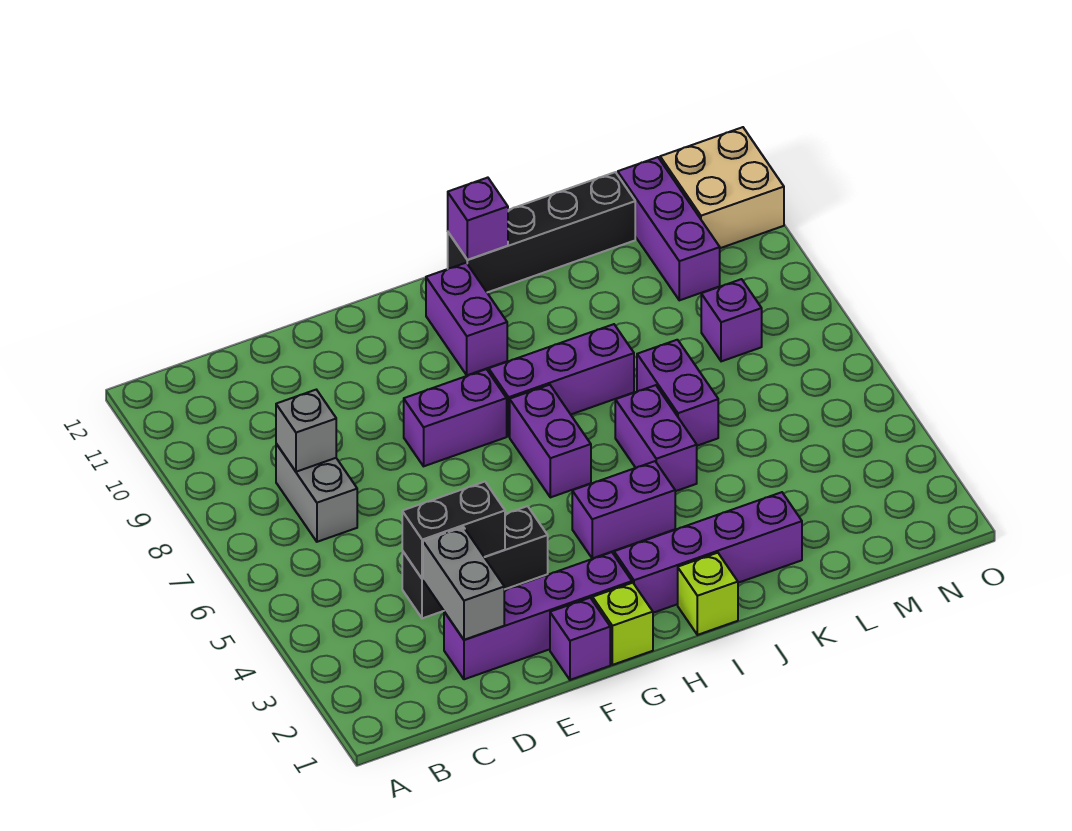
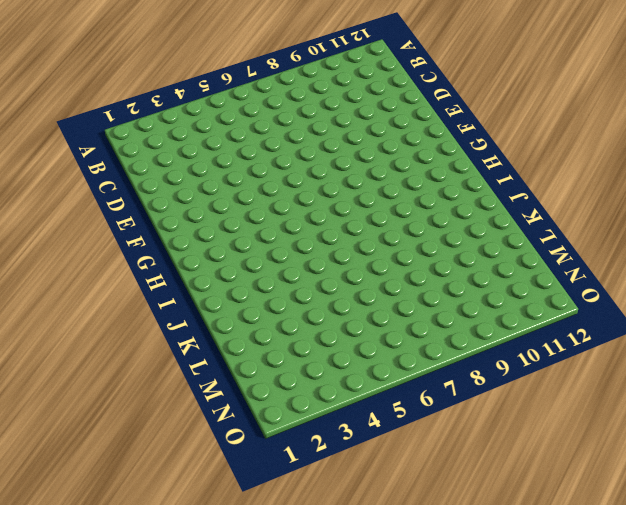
none -> grey brick C7:C8 level 1
none -> purple brick D2:G2 level 1
none -> black brick D4:F4 level 1

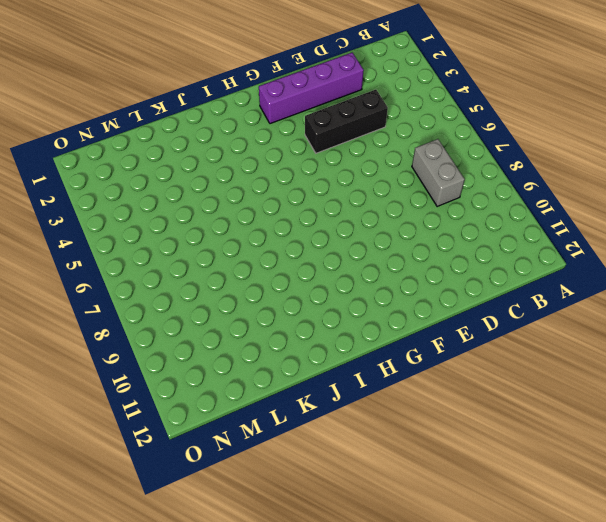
none -> purple brick F1 level 1
none -> purple brick F8:G8 level 1
none -> lime brick G1 level 1

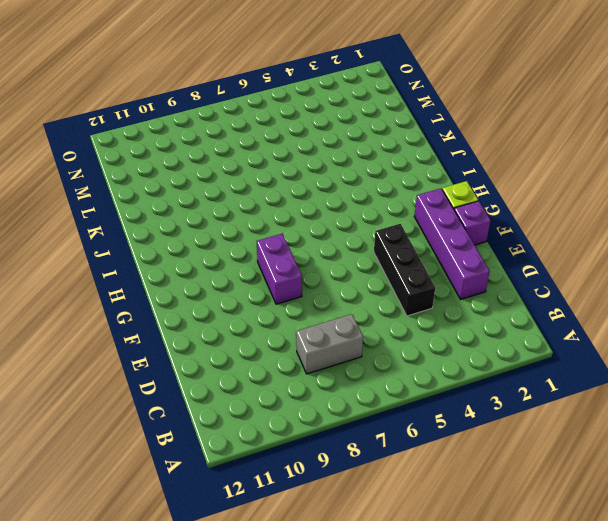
none -> purple brick H2:K2 level 1
none -> purple brick H4:I4 level 1
none -> purple brick H6:H7 level 1

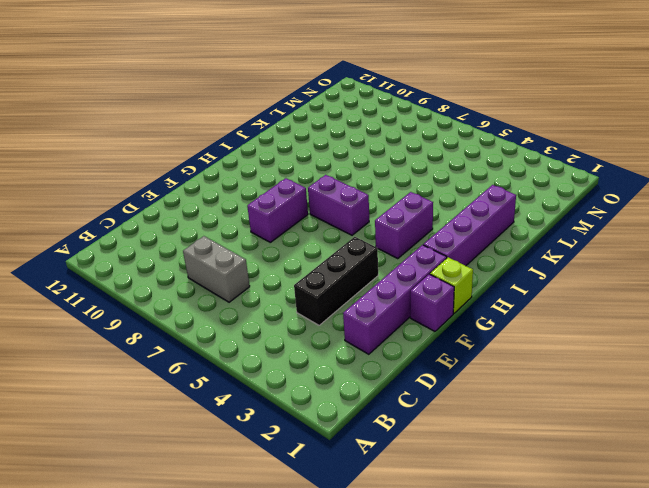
none -> purple brick H8:J8 level 1
none -> purple brick H10:H11 level 1
none -> lime brick I1 level 1

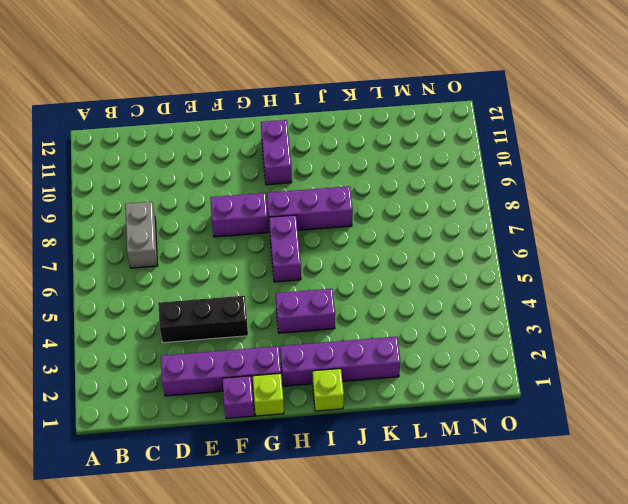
none -> black brick I12:L12 level 1
none -> purple brick J5:J6 level 1
none -> purple brick K6:K7 level 1

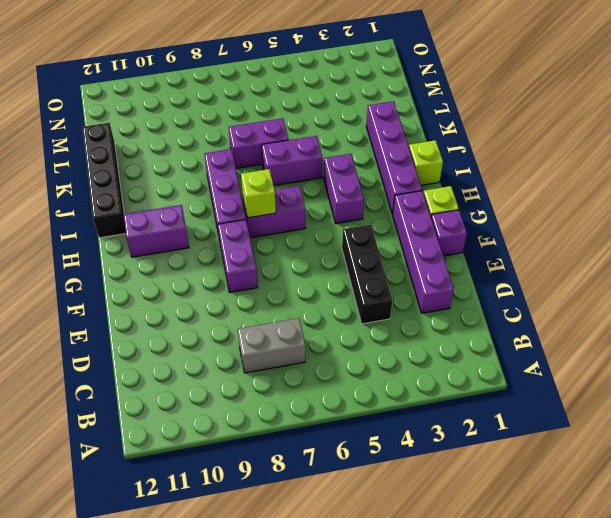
lime brick H7 level 2 -> none
none -> purple brick M8 level 1
none -> purple brick M10:M12 level 1
none -> tan brick N11:O12 level 1

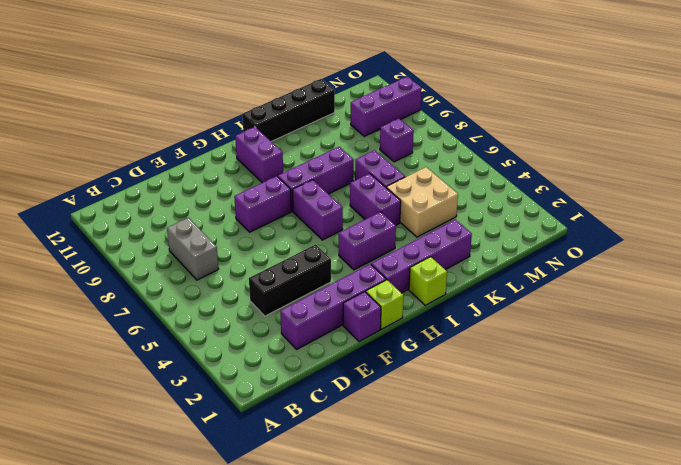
tan brick K4:L5 level 1 -> tan brick N11:O12 level 1
purple brick M10:O10 level 1 -> purple brick M10:M12 level 1
none -> grey brick C8 level 2
none -> grey brick D2:D3 level 2
none -> black brick D4:E4 level 2

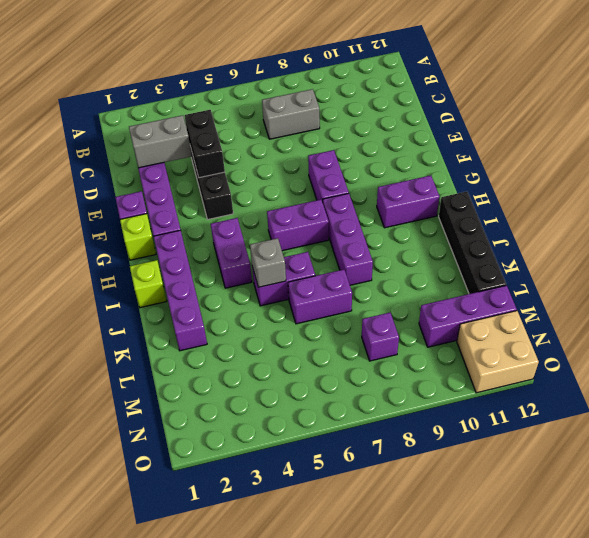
grey brick J5 level 2 -> grey brick C8 level 2
none -> purple brick I12 level 2

